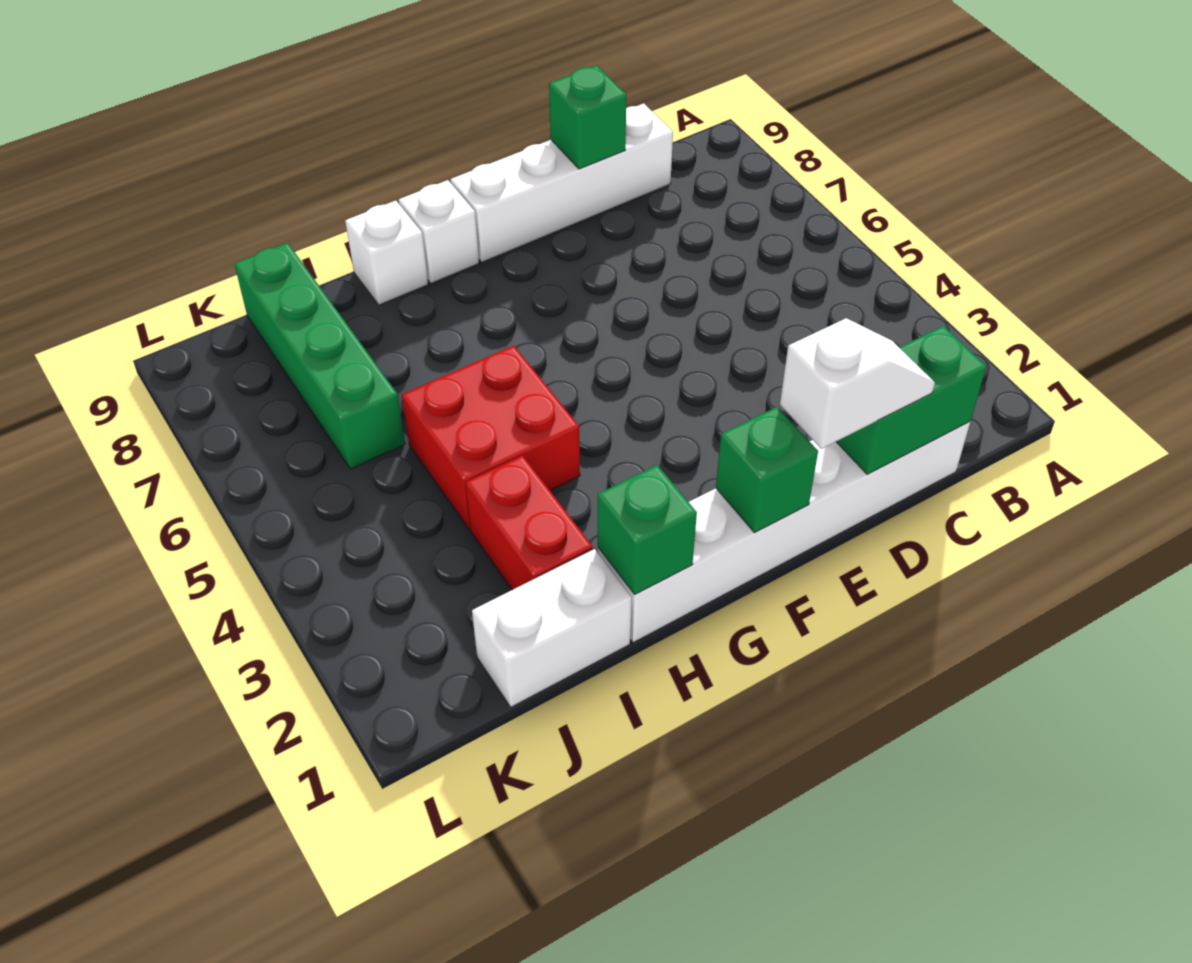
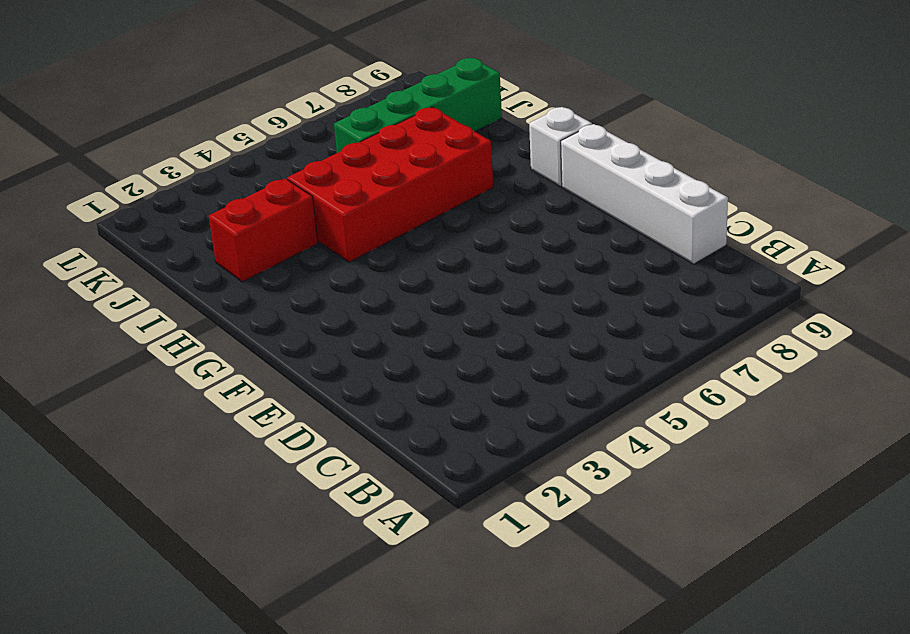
red brick H4:I7 level 1 -> red brick H4:I5 level 1
none -> white brick C1:H1 level 1
none -> white brick H9 level 1
none -> white brick I1:J1 level 1

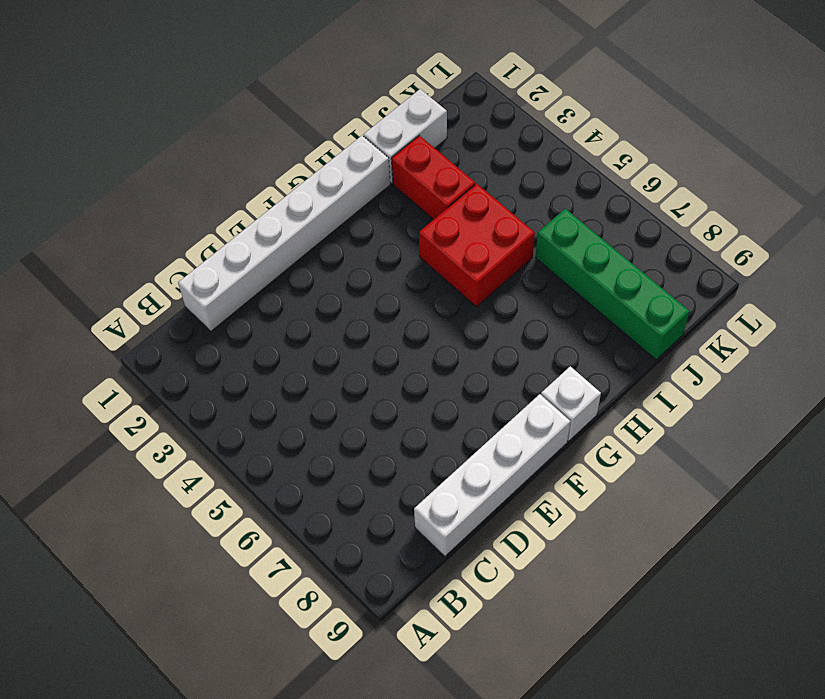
none -> white brick H9 level 1
none -> green brick C1:D1 level 2
none -> green brick D9 level 2

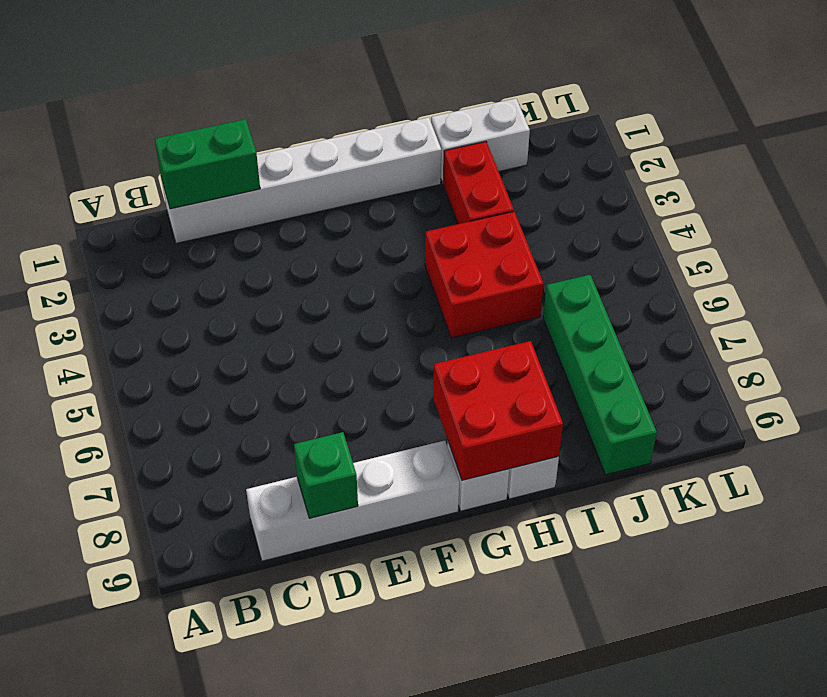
red brick G8:H9 level 2 -> none
none -> green brick F1 level 2
none -> green brick H1 level 2
none -> white slope D1:E1 level 3 top E

